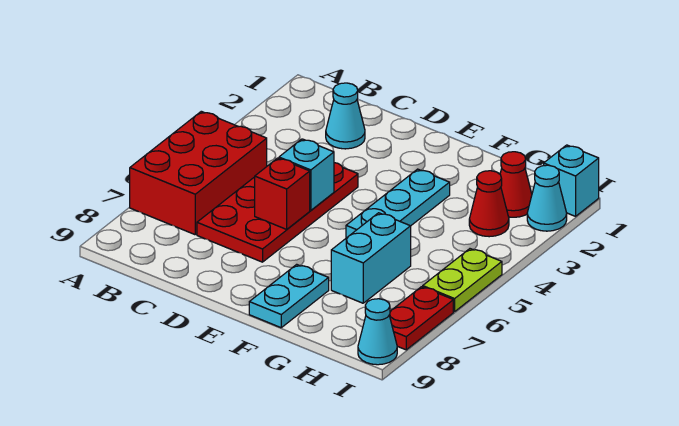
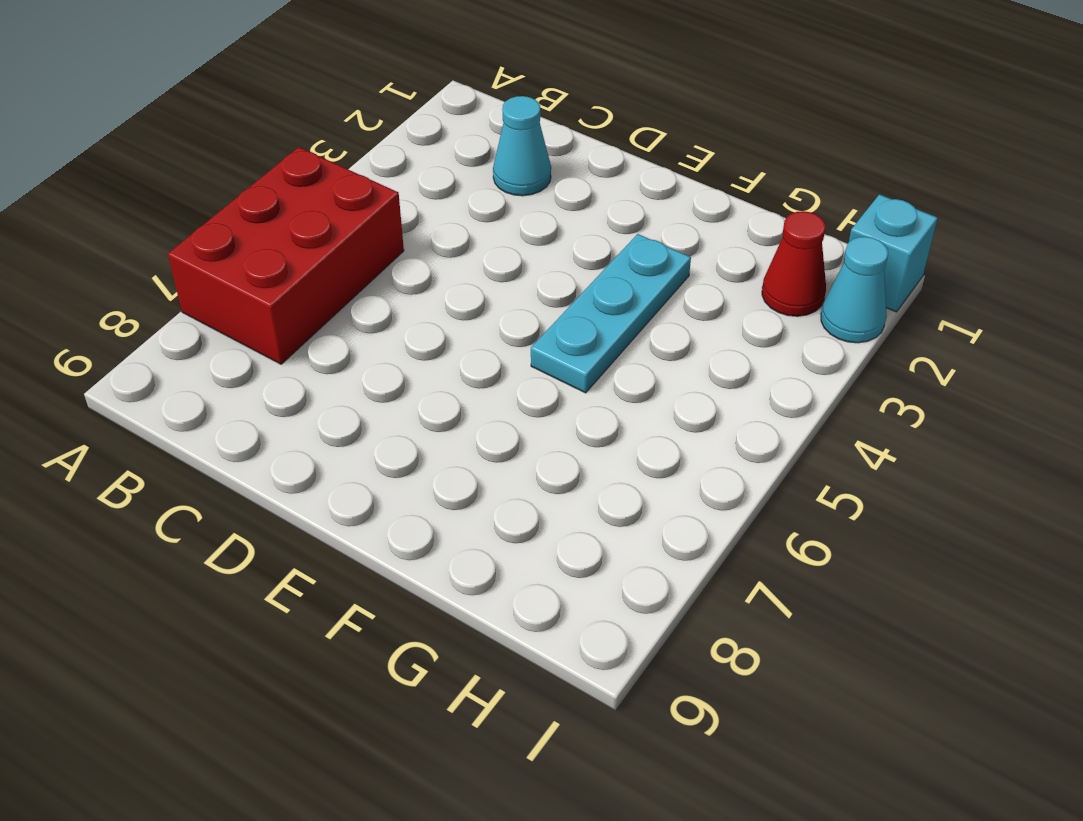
none -> red plate C4:D7 level 1
none -> cyan plate F8:F9 level 1
none -> cyan brick G6:G7 level 1

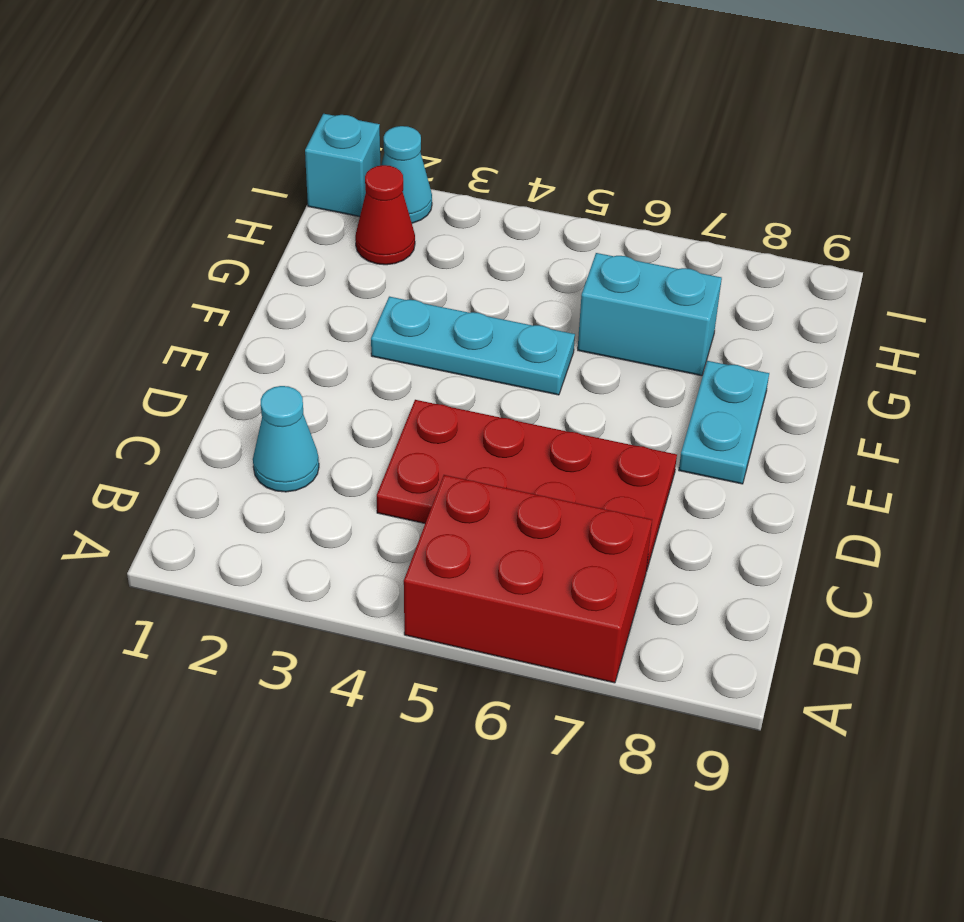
cyan plate E8:F8 level 1 -> cyan plate F8:F9 level 1
none -> red cone H3 level 1
none -> lime plate I5:I6 level 1
none -> red plate I7:I8 level 1

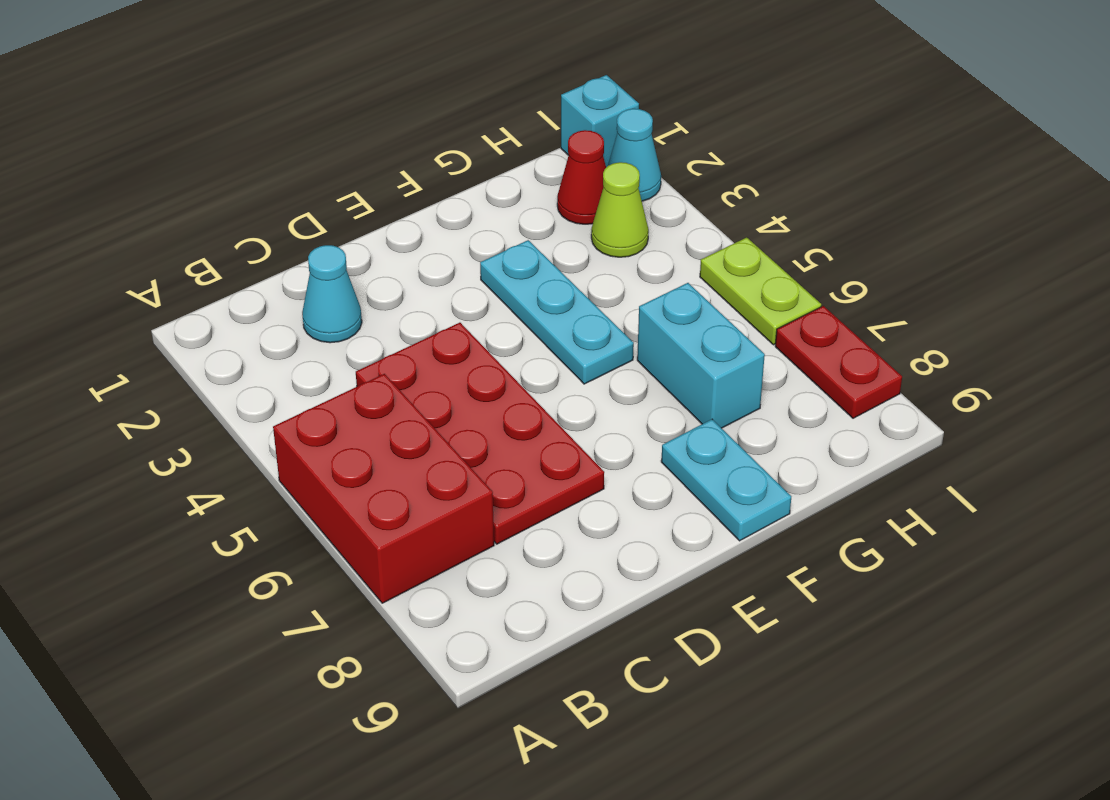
lime cone H3 level 1 -> red cone H3 level 1
none -> cyan cone I9 level 1
none -> cyan brick D5 level 2
none -> red brick D6 level 2

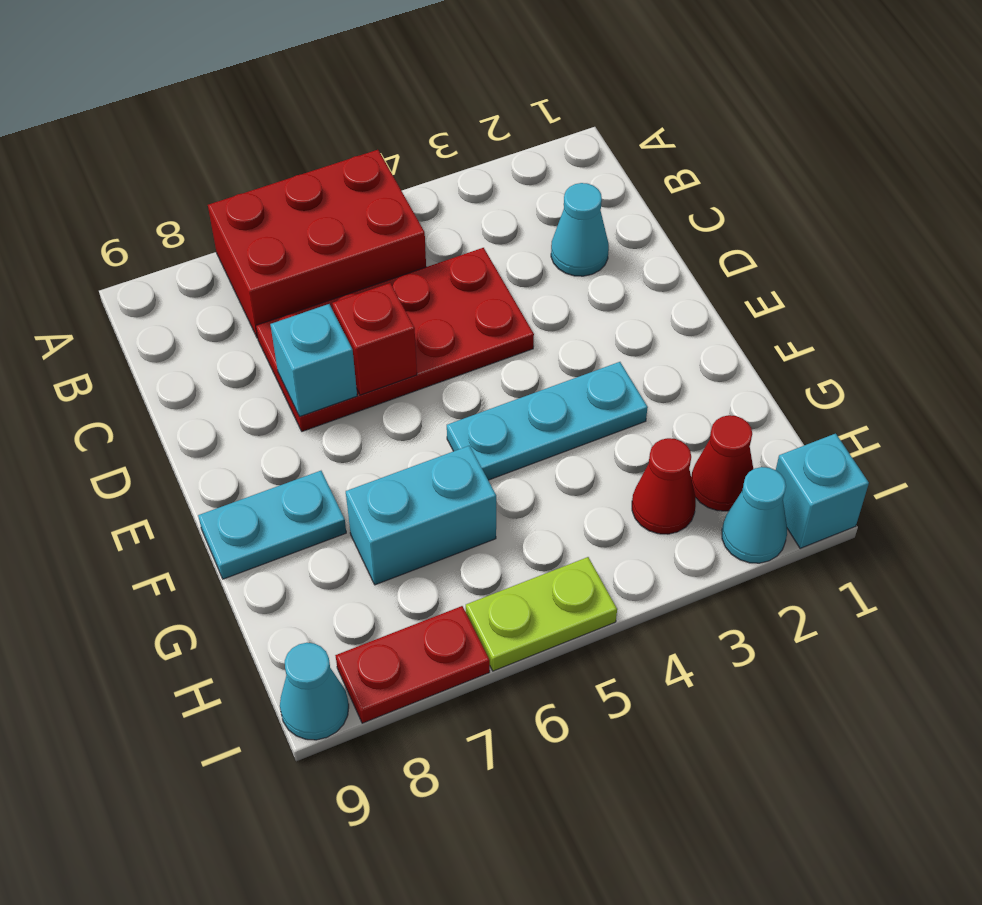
cyan brick D7 level 2 -> cyan brick D5 level 2

